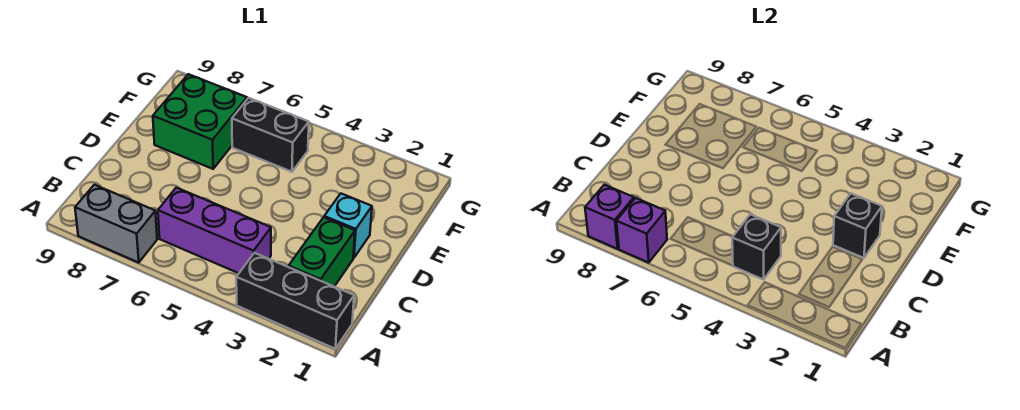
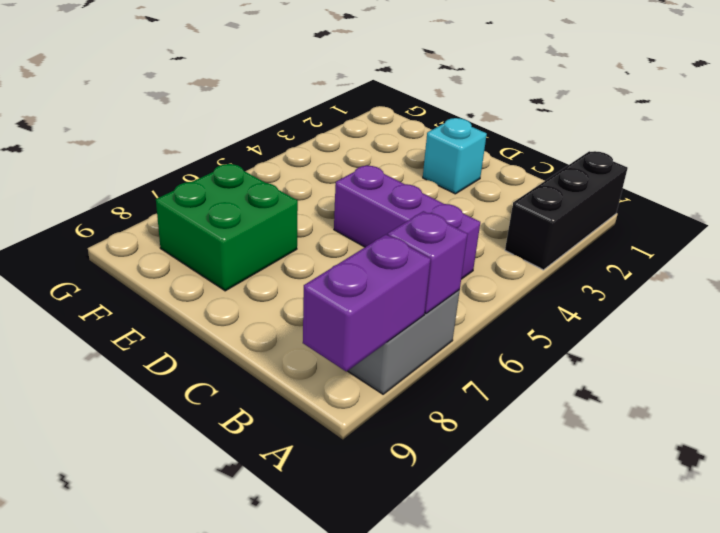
purple brick A8:A9 level 2 -> purple brick A8 level 2
purple brick B5:D5 level 1 -> purple brick B4:B6 level 1
none -> green brick B2:C2 level 1
none -> black brick F5:F6 level 1

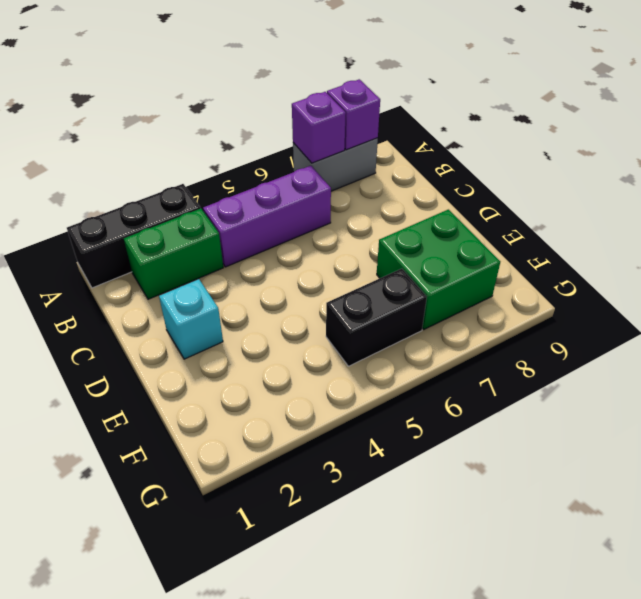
green brick B2:B3 level 1 -> green brick B2:C2 level 1
none -> black brick B4 level 2
none -> black brick D2 level 2

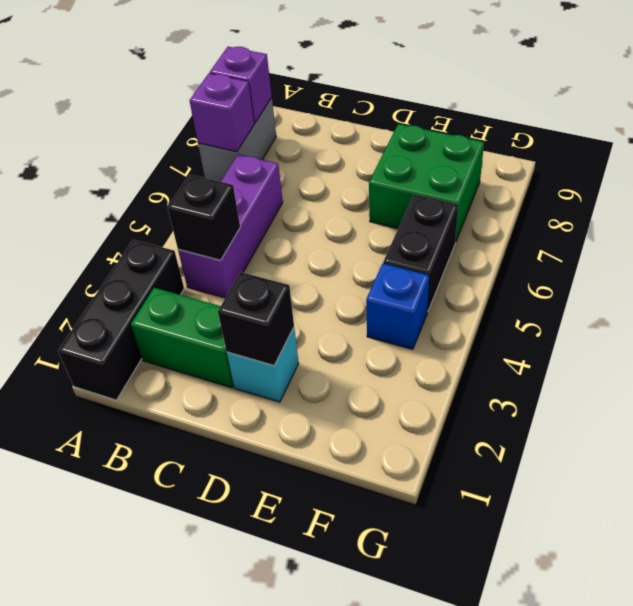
blue brick F4 level 1 -> none

